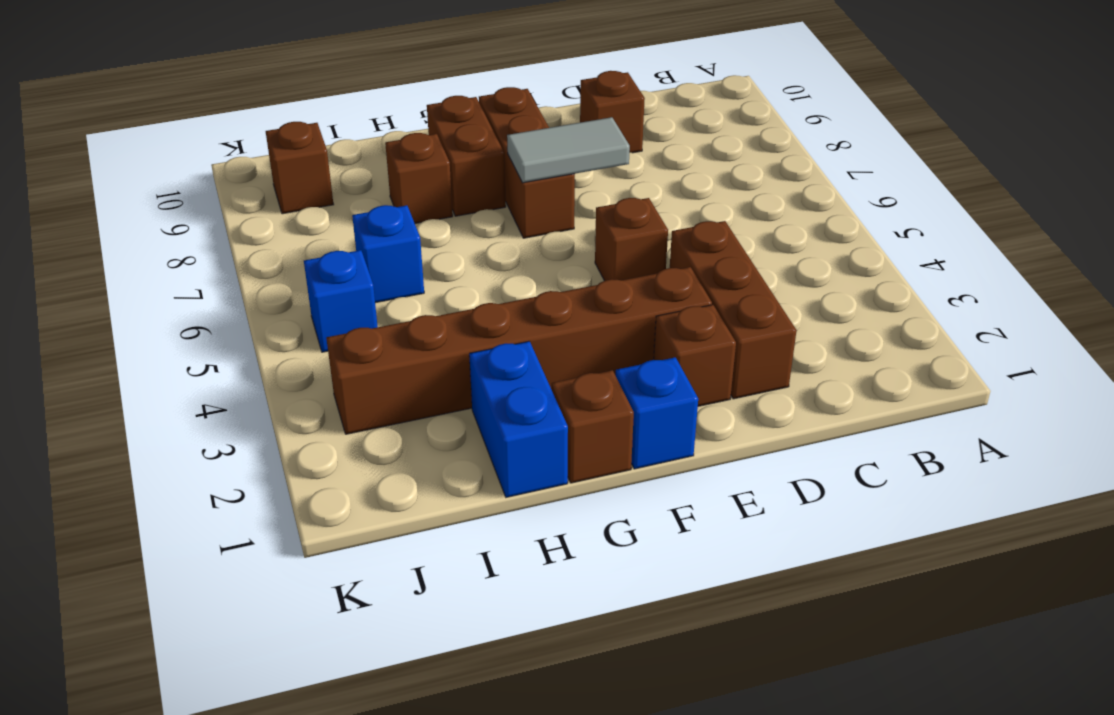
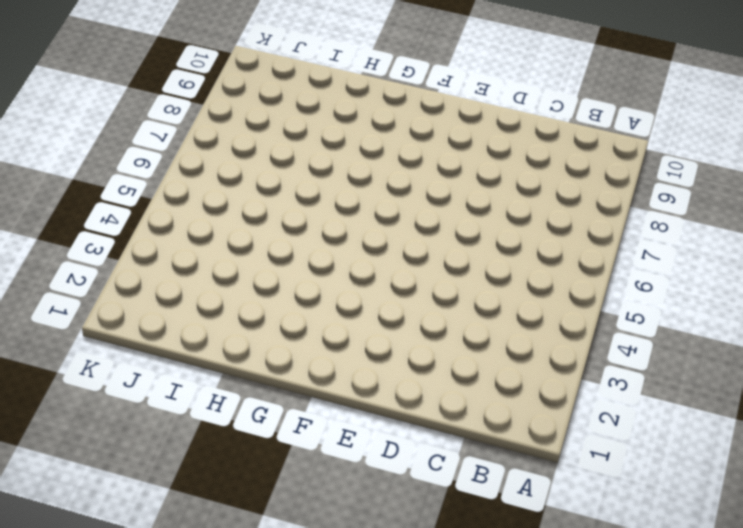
none -> brown brick D2:D4 level 1
none -> brown brick D9 level 1
none -> brown brick E2 level 1

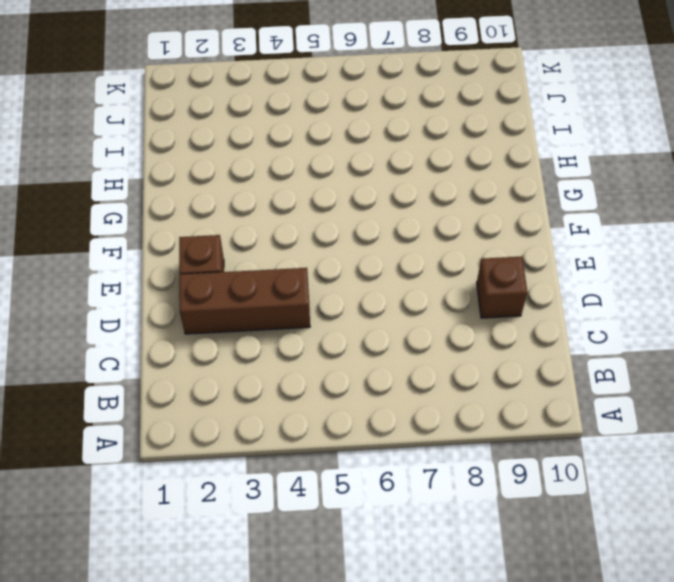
none -> brown brick E3:J3 level 1
none -> brown brick E5 level 1
none -> blue brick F1 level 1

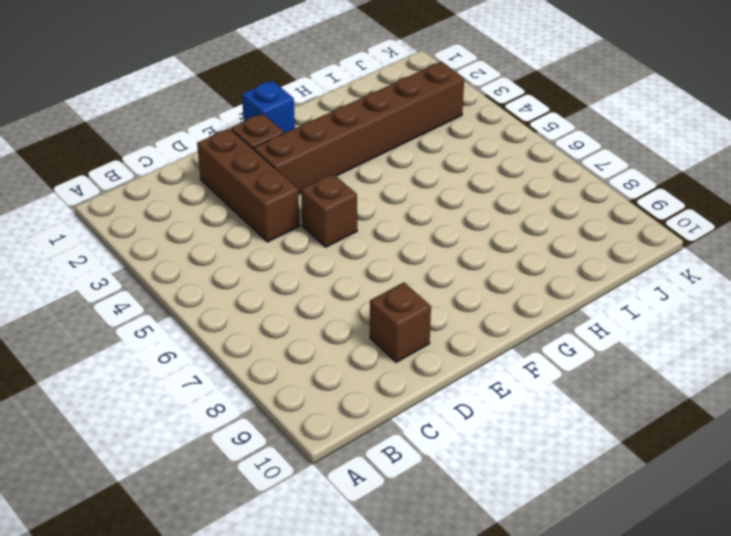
none -> brown brick F7:F9 level 1
none -> brown brick G1 level 1
none -> brown brick G8:G9 level 1

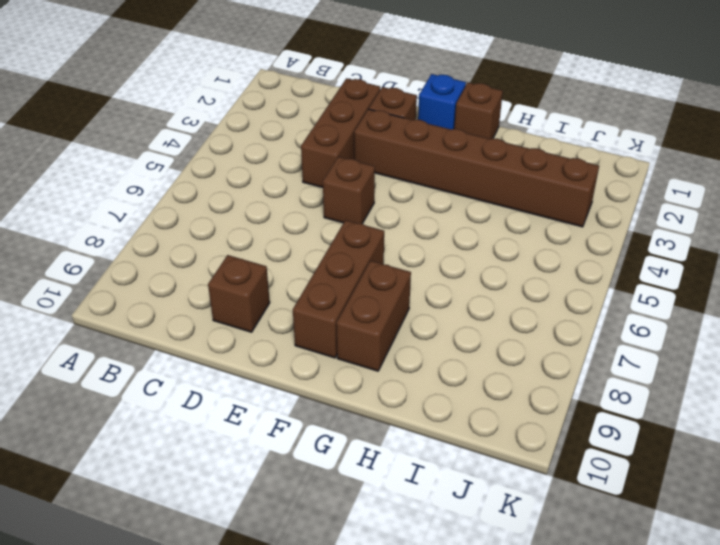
none -> blue brick H1:H2 level 1
none -> brown brick H8 level 1
none -> blue brick I6 level 1

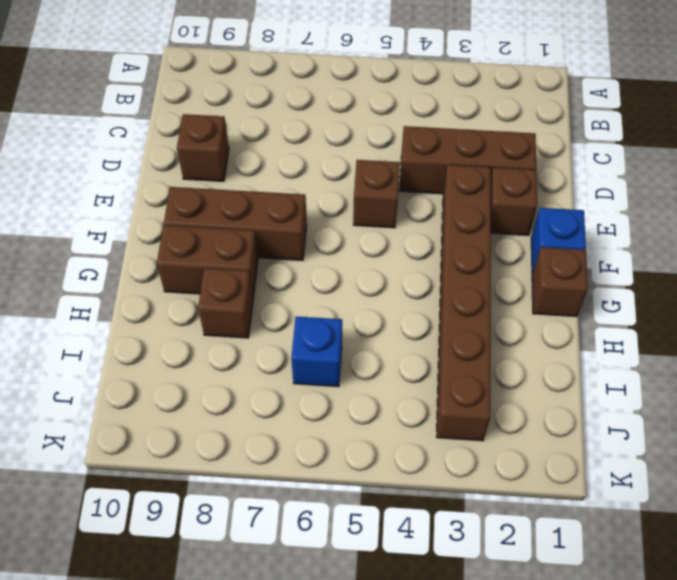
none -> blue brick H1:H2 level 1
none -> blue brick J5 level 1
none -> brown brick J9 level 1

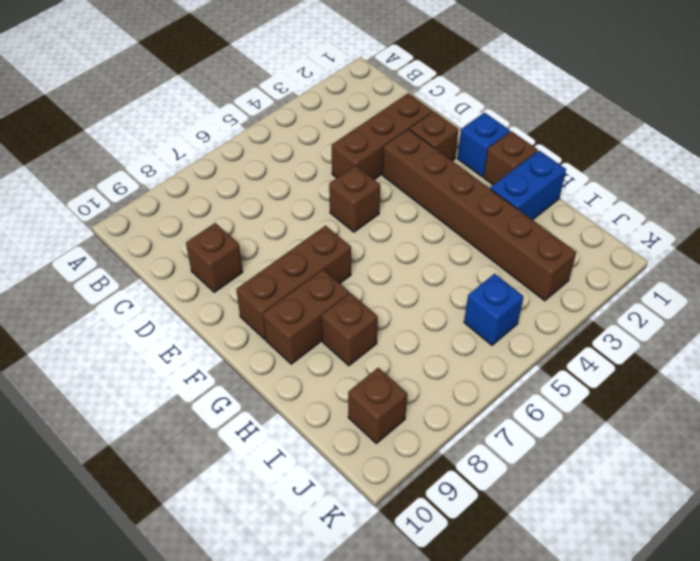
none -> blue brick I6 level 1
none -> grey tile E7:F7 level 2

